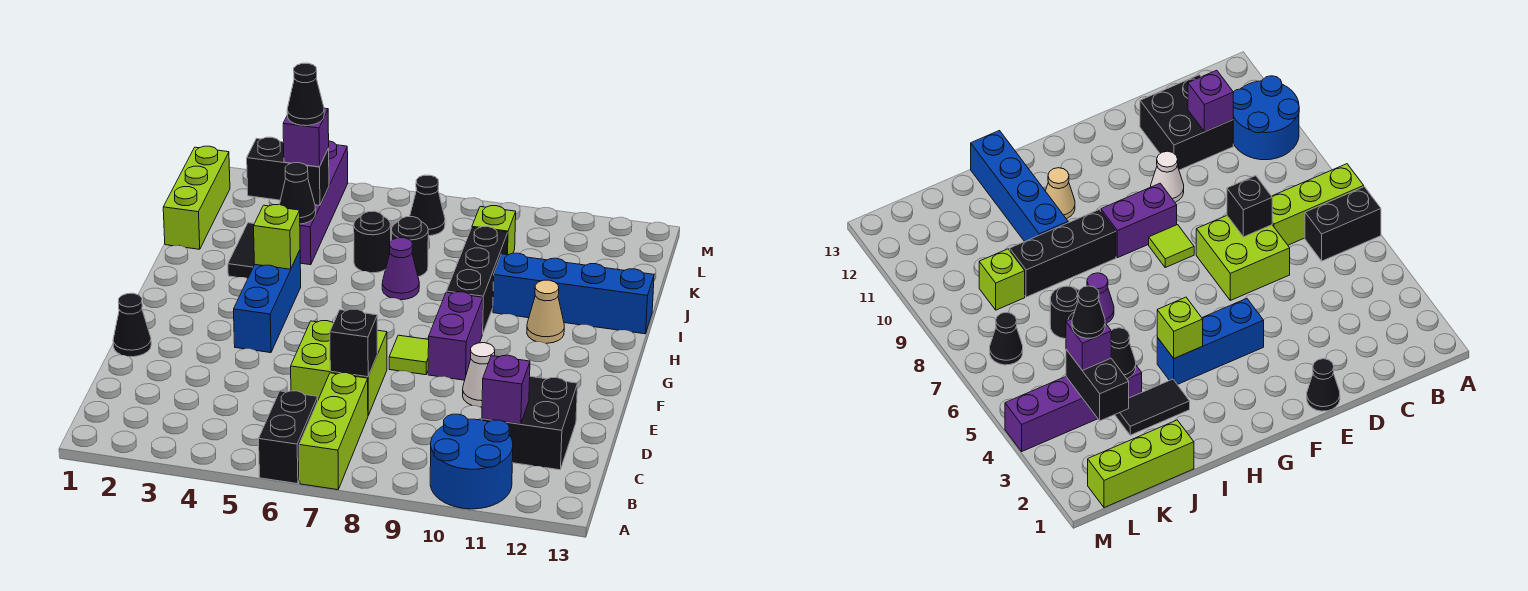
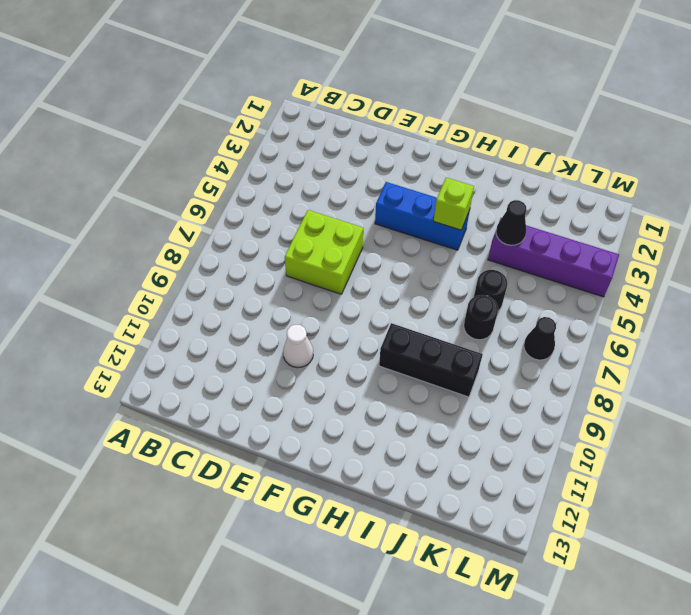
none -> black brick A6:B6 level 1
none -> lime brick A7:C7 level 1
none -> blue round brick A10:B11 level 1

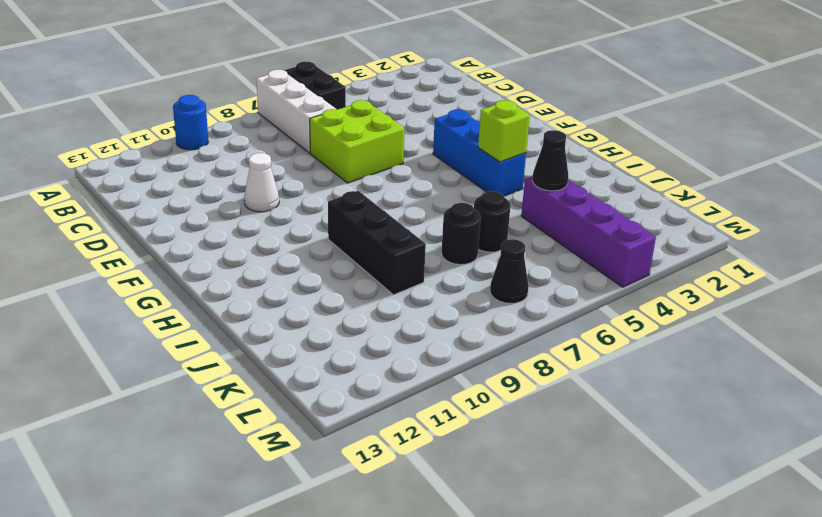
white brick A7:C7 level 1 -> lime brick A7:C7 level 1
blue round brick A10 level 1 -> blue round brick A10:B11 level 1
none -> black brick C11:D12 level 1
none -> black cone E1 level 1
none -> lime tile F8 level 1

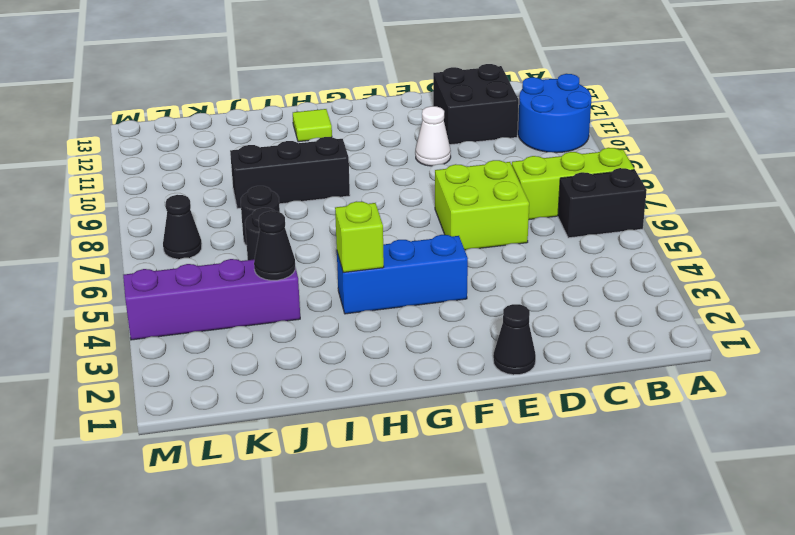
lime tile H12 level 1 -> lime tile F8 level 1
none -> purple brick F9:G9 level 1
none -> tan cone H11 level 1
none -> black tile I3:J3 level 1

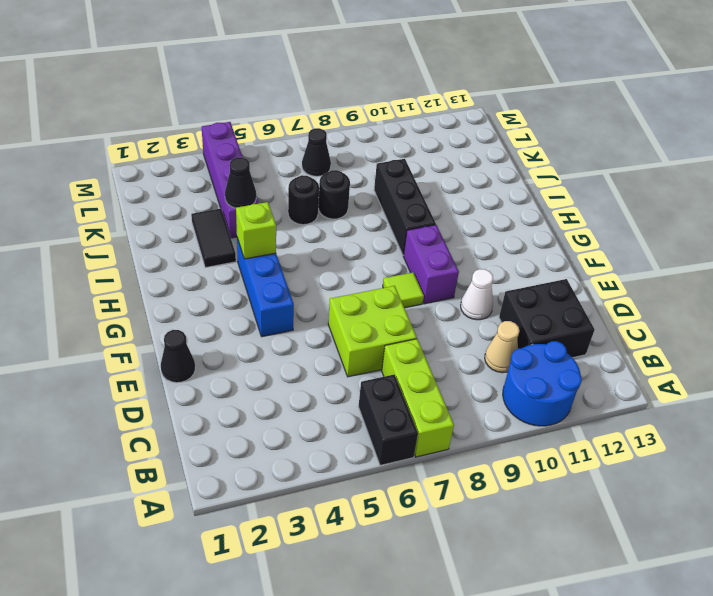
tan cone C10 level 1 -> tan cone H11 level 1
none -> purple cone I7 level 1
none -> blue brick I10:I13 level 1
none -> lime brick J1:L1 level 1

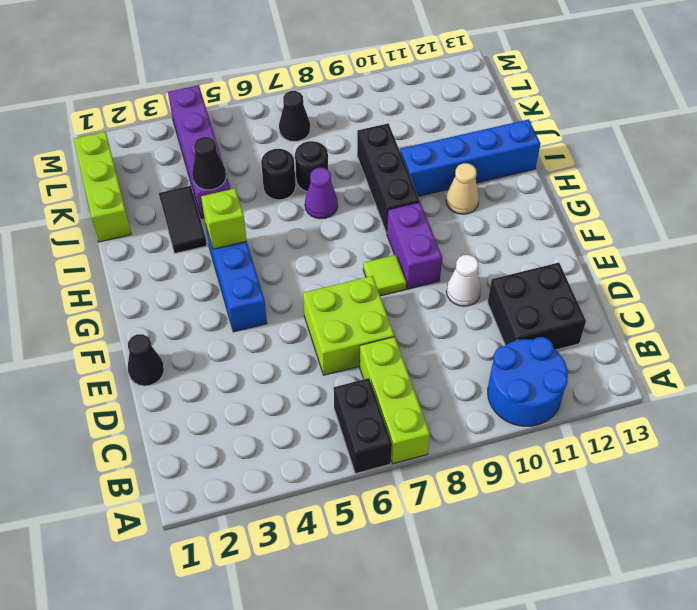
none -> lime brick K9 level 1
none -> purple brick C11 level 2
none -> black brick D7 level 2

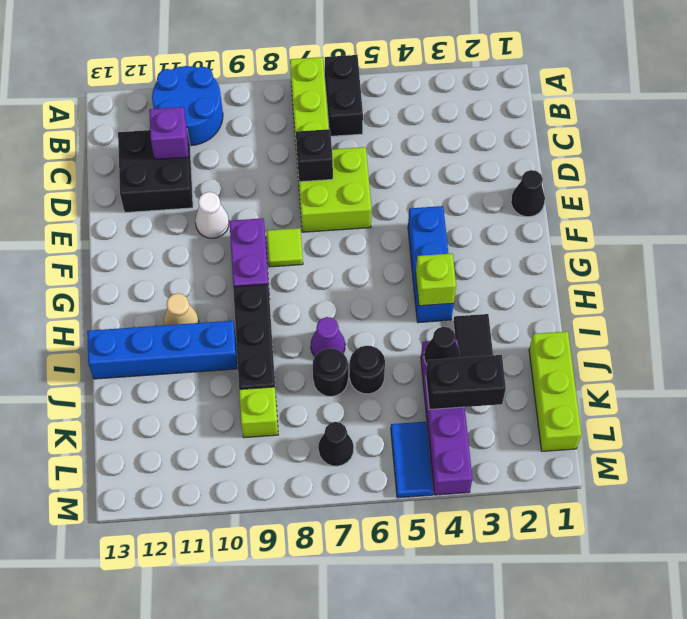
blue tile L5:M5 level 1 -> none
none -> purple brick K4 level 3
none -> black cone K4 level 4

